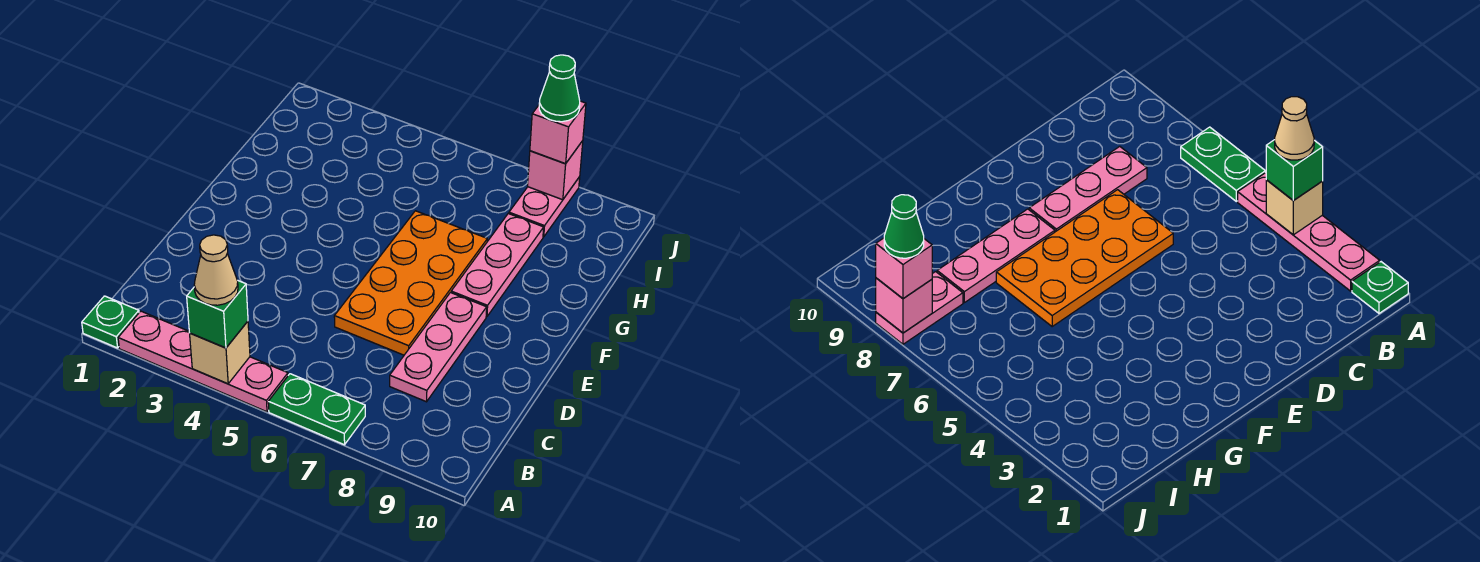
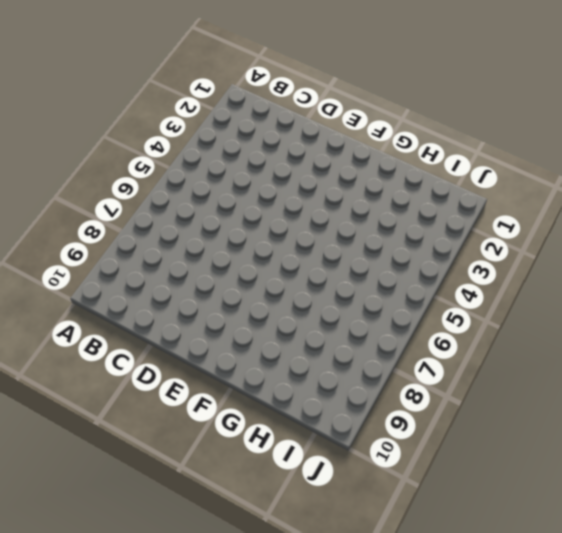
none -> green plate A1 level 1
none -> pink plate A2:A5 level 1
none -> green plate A6:A7 level 1

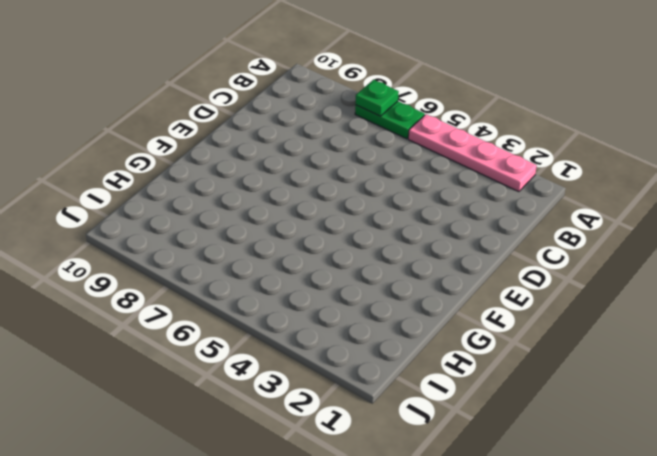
green plate A7 level 2 -> green plate A1 level 1
none -> pink plate C8:E8 level 1
none -> orange plate D6:G7 level 1
none -> pink plate F8:H8 level 1

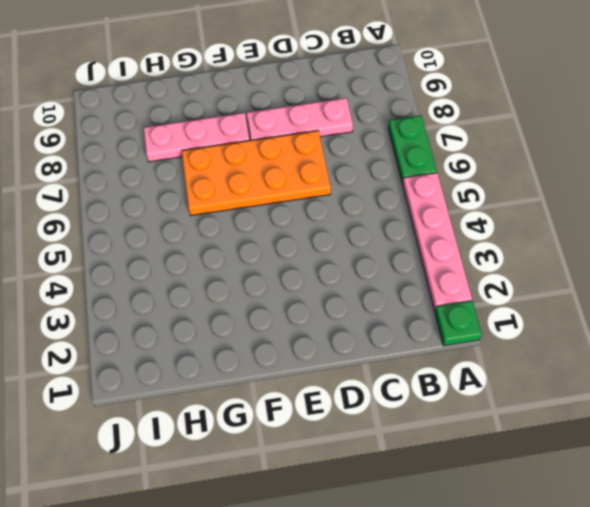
none -> pink plate I8:J8 level 1
none -> tan brick A4 level 2
none -> pink brick J8 level 2

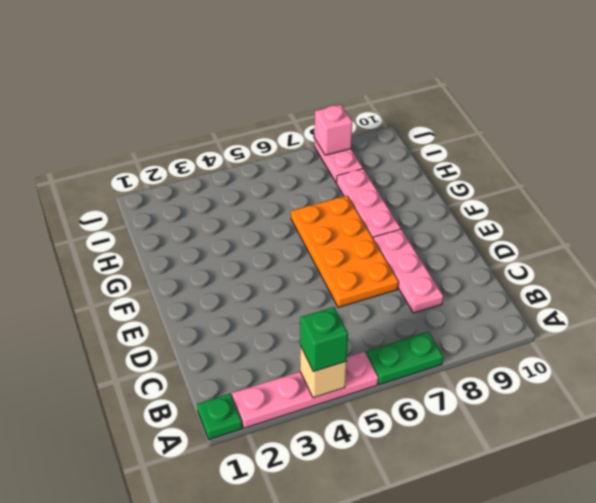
none -> pink brick J8 level 3
none -> tan cone A4 level 4
none -> green cone J8 level 4

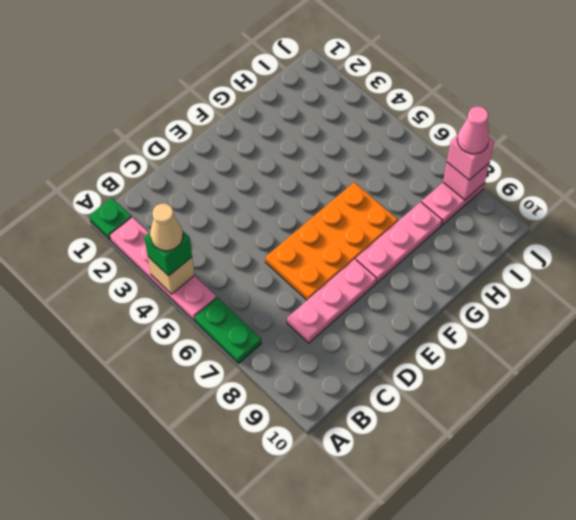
pink cone J8 level 4 -> green cone J8 level 4

